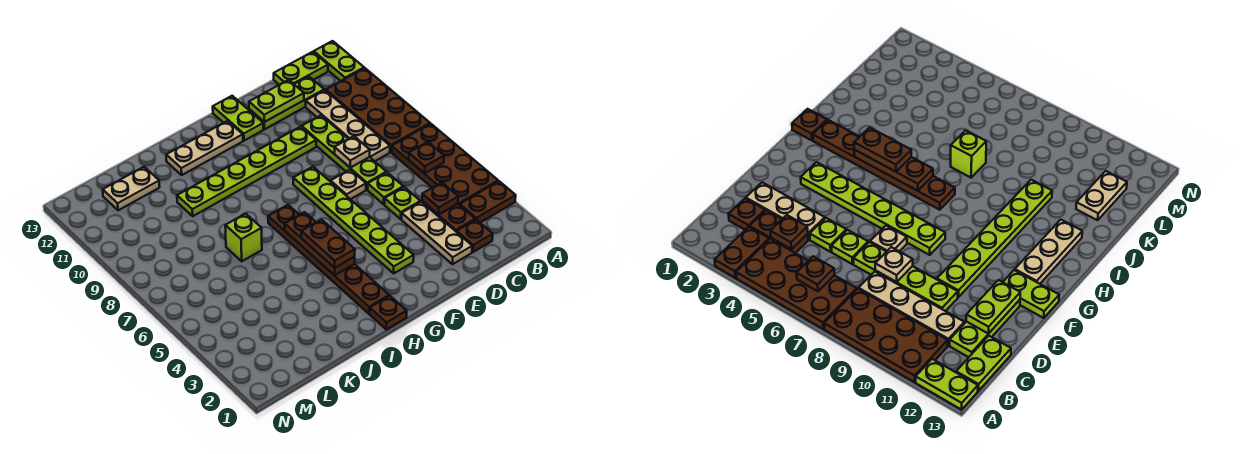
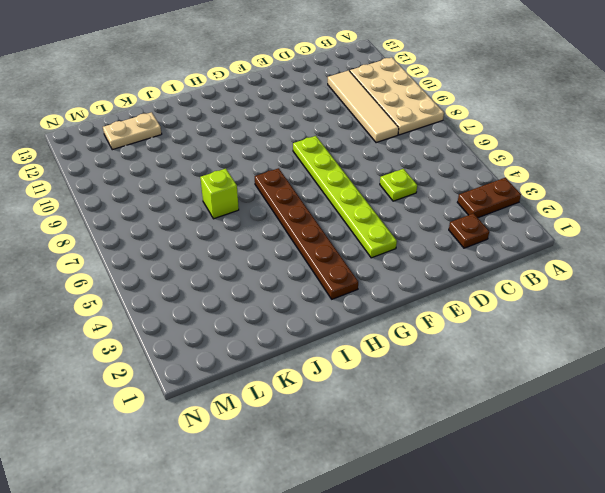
tan plate A8:B11 level 1 -> brown plate A8:B11 level 1
tan tile C8:C11 level 1 -> tan plate C8:C11 level 1
none -> brown plate A4:B7 level 1
none -> lime plate A12:A13 level 1
none -> lime plate B13:C13 level 1

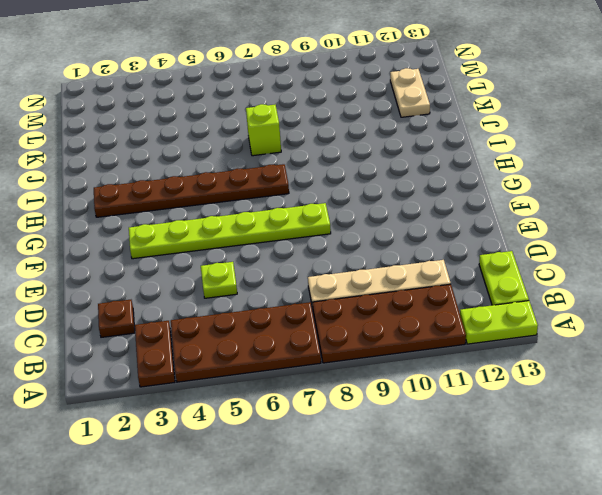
none -> brown plate C3:C4 level 1
none -> lime plate C12:E12 level 1
none -> tan plate D2:D4 level 1

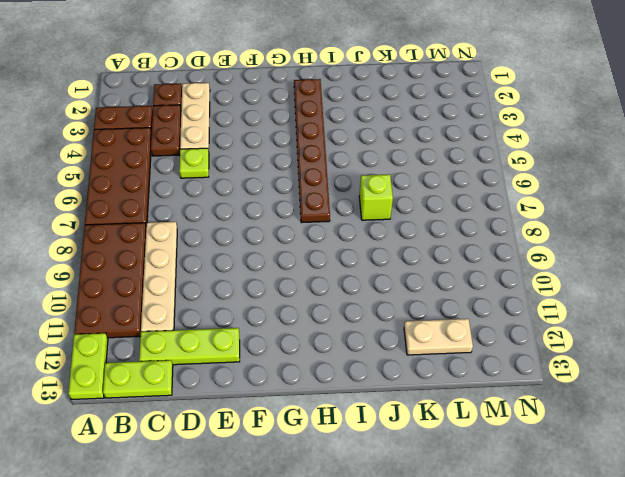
none -> lime plate D6 level 1
none -> lime plate D7:D10 level 1
none -> tan plate E7 level 1

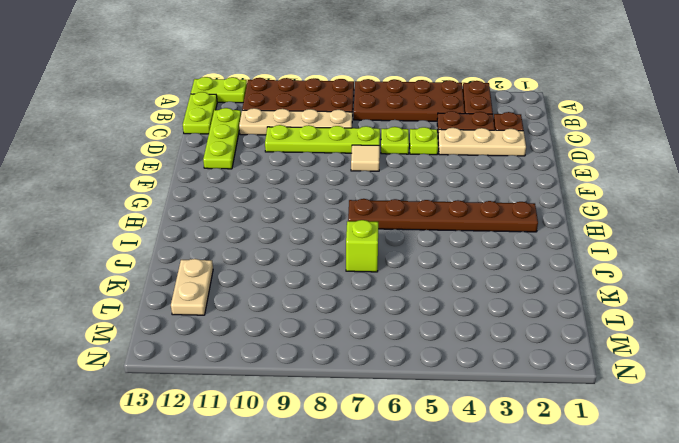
tan tile E7 level 1 -> tan plate E7 level 1
none -> lime plate E10:J10 level 1
none -> lime plate F3:F8 level 1
none -> lime plate F12:F13 level 1

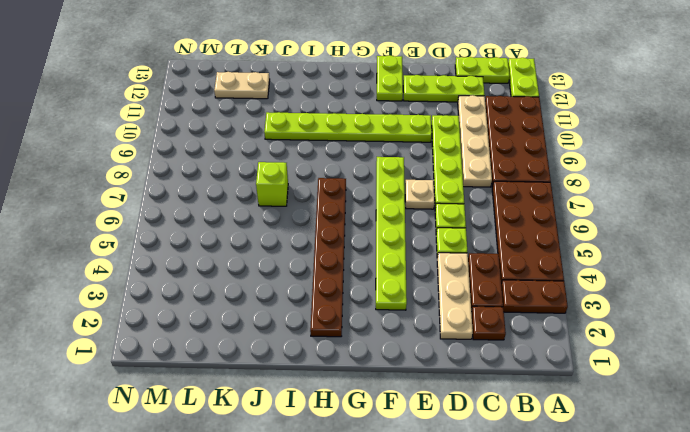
none -> tan plate G12:I12 level 1
none -> brown plate H1 level 1
none -> brown plate B6 level 2

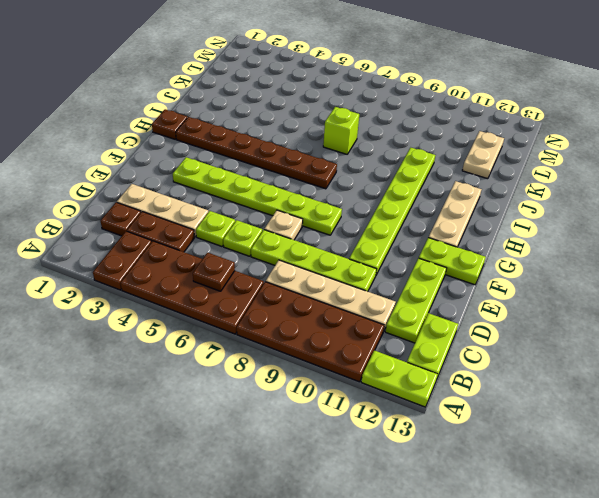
none -> brown plate C4 level 2
none -> tan plate D8 level 2
none -> lime plate D12:E12 level 2

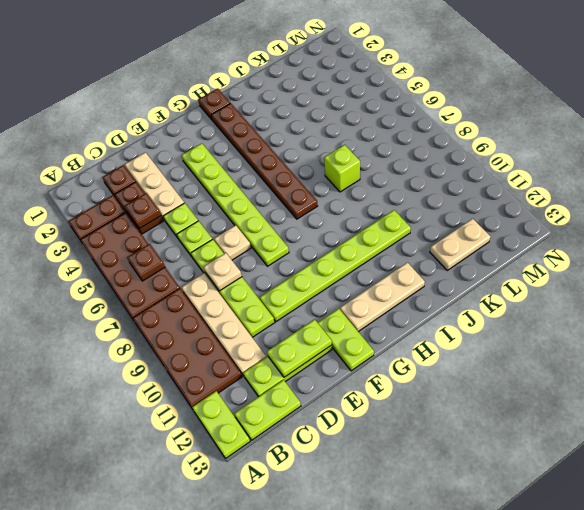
none -> brown plate H4:H6 level 2
none -> brown plate H4:H5 level 3

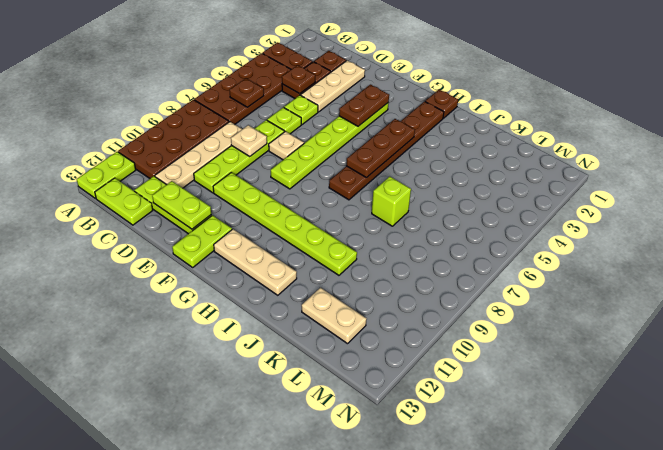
brown plate F3:F4 level 2 -> brown plate H4:H5 level 3

